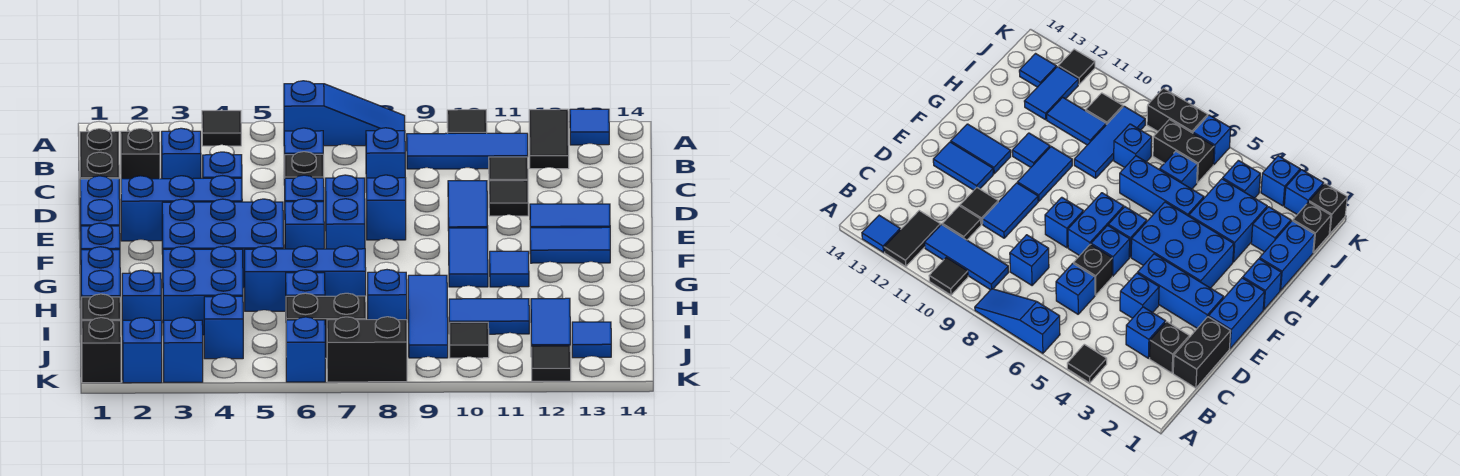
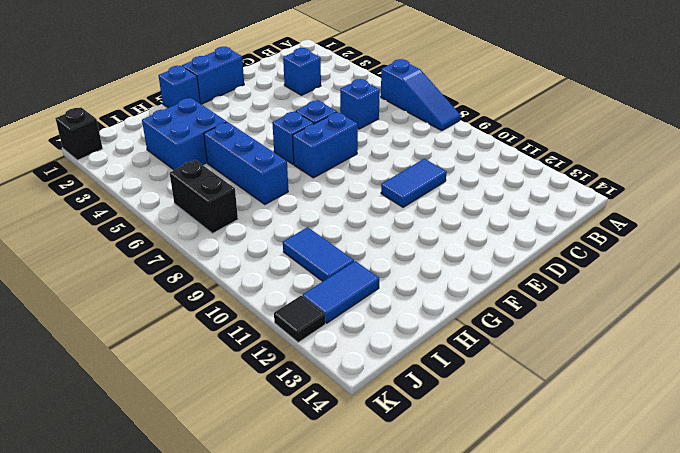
none -> black tile A4 level 1
none -> black tile A10 level 1
none -> black tile A12:B12 level 1
none -> blue tile A13 level 1

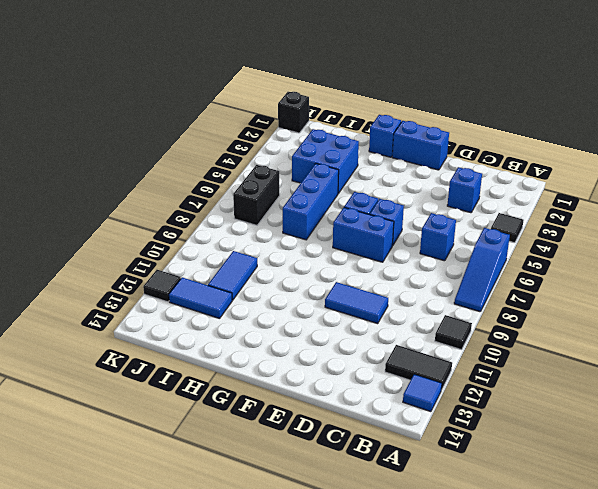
none -> blue tile B9:B11 level 1
none -> black brick C1:D1 level 1
none -> black brick C2 level 1
none -> blue brick C8 level 1

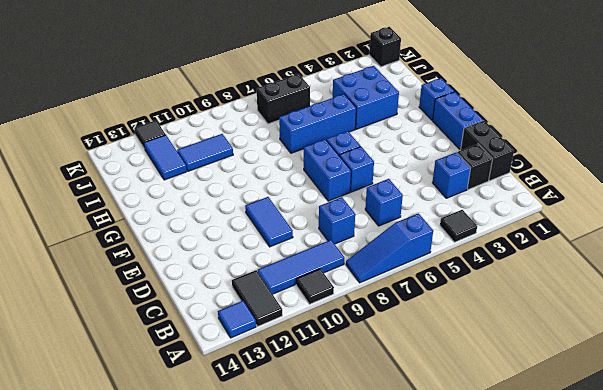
none -> black tile C11 level 1
none -> blue brick D4 level 1
none -> black brick D6 level 1
none -> black tile D11 level 1

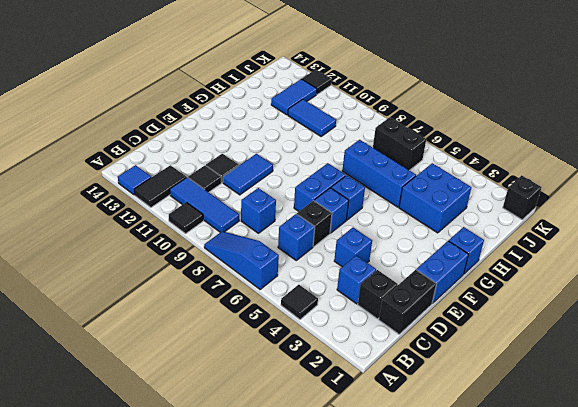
none -> blue brick E2:E4 level 1
none -> blue brick E8 level 1
none -> blue tile E12:E13 level 1
none -> blue brick F3:G5 level 1

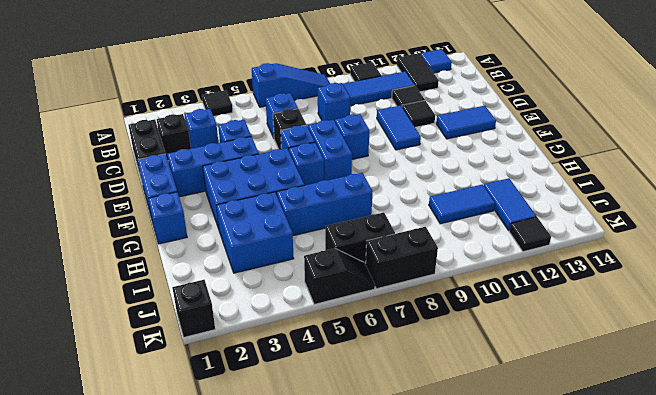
black slope K5:K6 level 1 top 5 -> blue brick K6 level 1
none -> blue tile F10:G10 level 1
none -> blue tile F12:F13 level 1
none -> blue tile G11 level 1
none -> blue brick H1:I1 level 1

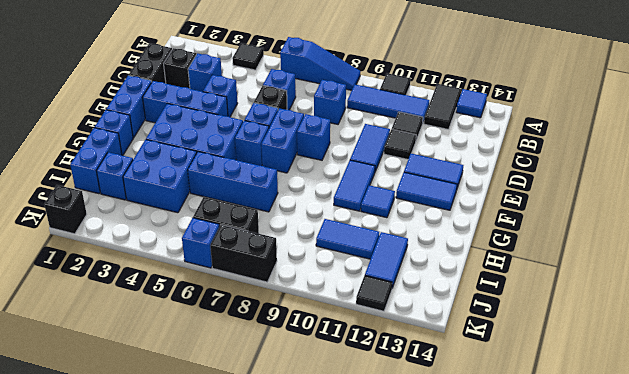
none -> blue tile H9:J9 level 1
none -> blue brick I6 level 1
none -> blue brick I8 level 1
none -> black brick J1 level 1

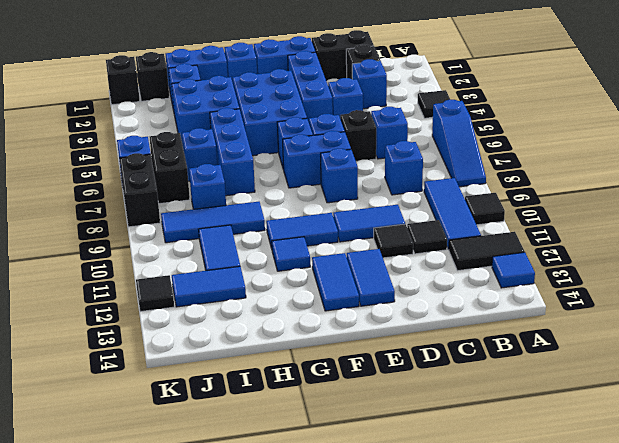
none -> blue brick J4 level 1
none -> black tile J10 level 1
none -> blue tile J13 level 1
none -> blue brick K2 level 1

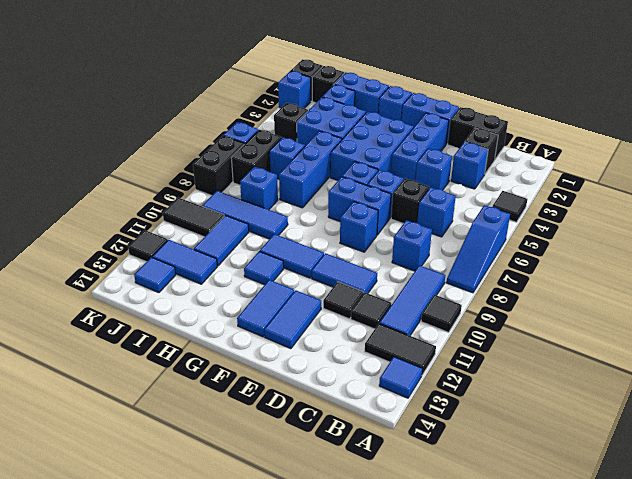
black brick J4 level 1 -> blue brick J4 level 1
black tile J10:K10 level 1 -> black tile J10 level 1
none -> blue brick K3 level 1

